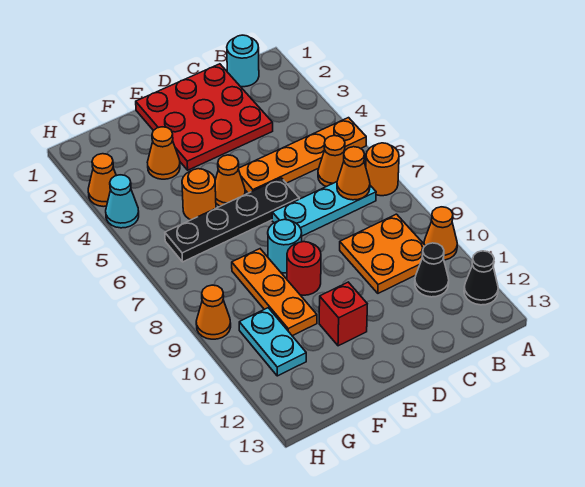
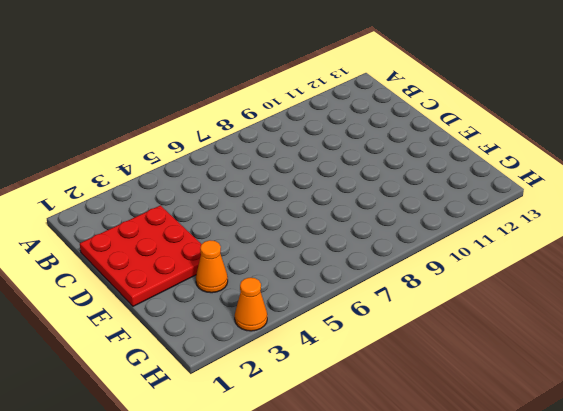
none -> orange plate A5:D5 level 1
none -> orange round brick A7 level 1
none -> orange cone A10 level 1

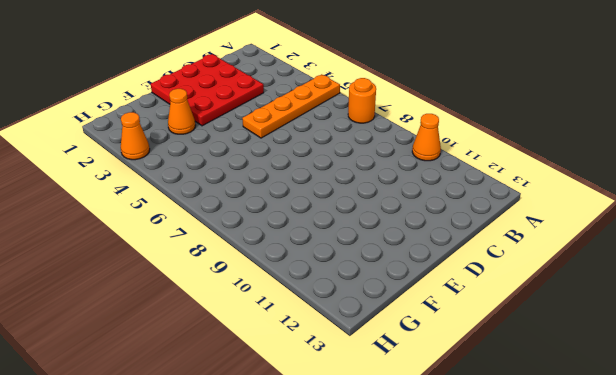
none -> black cone A12 level 1
none -> cyan round brick B1 level 1
none -> orange cone B6 level 1

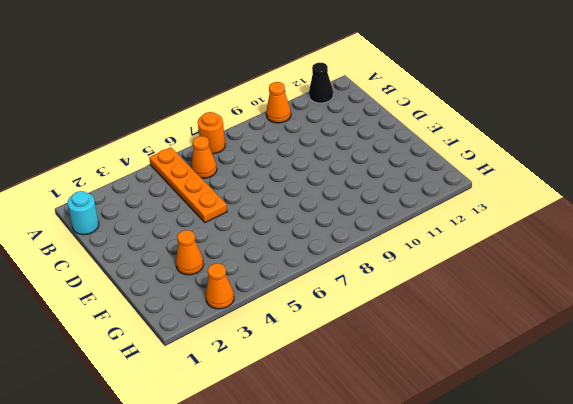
none -> cyan plate B7:D7 level 1
none -> orange plate B9:C10 level 1
none -> black cone B11 level 1

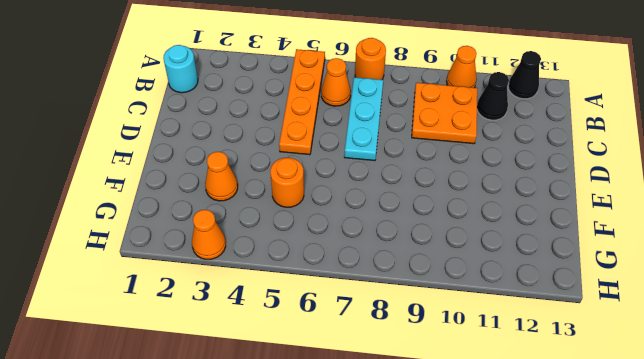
none -> red plate C1:E3 level 1
none -> black plate D6:G6 level 1
none -> orange cone E5 level 1

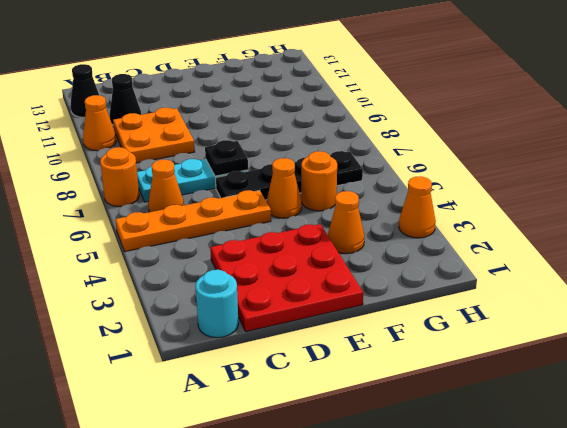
black plate D7 level 2 -> none
none -> cyan round brick E8 level 1
none -> red round brick E9 level 1
none -> red brick E11 level 1

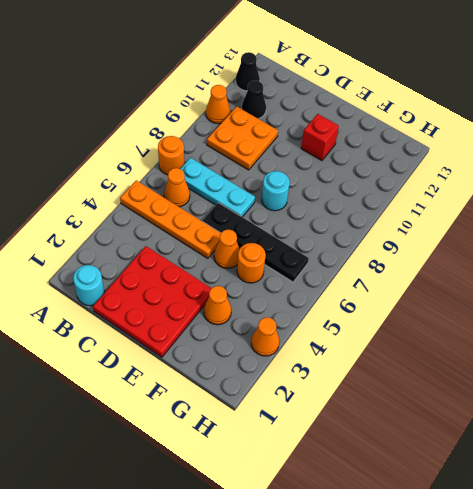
none -> red round brick E9 level 1
none -> orange plate F8:F10 level 1
none -> cyan plate G10:G11 level 1

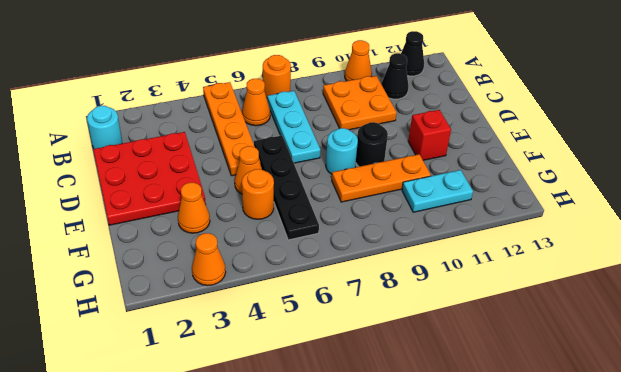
black round brick E9 level 1 -> red round brick E9 level 1
none -> cyan cone H4 level 1
none -> orange cone H9 level 1
none -> orange cone B7 level 2

